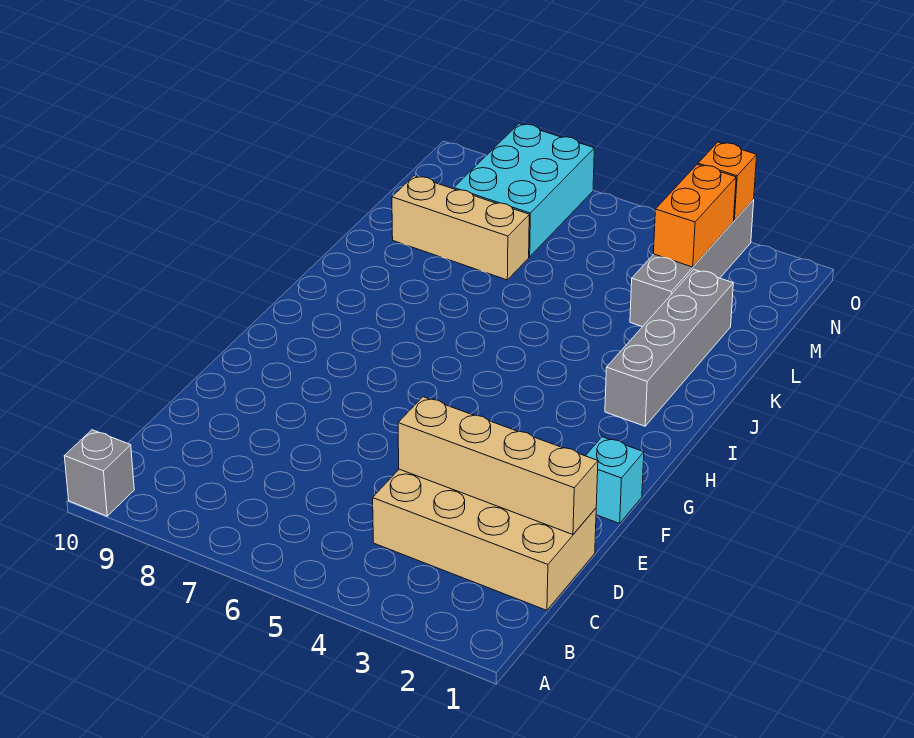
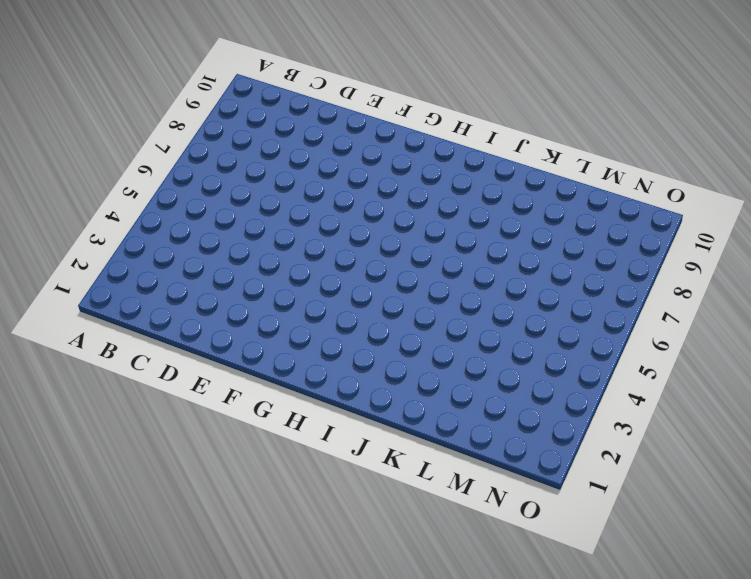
none -> grey brick A10 level 1
none -> tan brick C1:D4 level 1

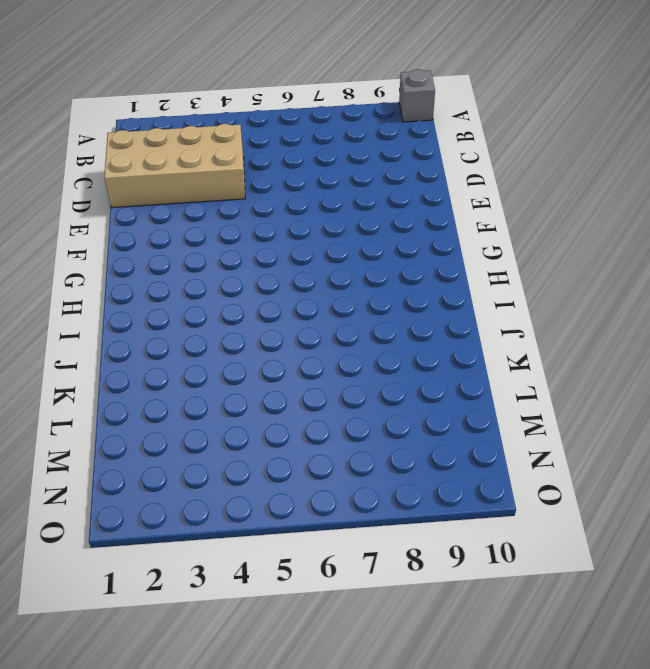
none -> cyan brick F1 level 1
none -> grey brick I2:L2 level 1

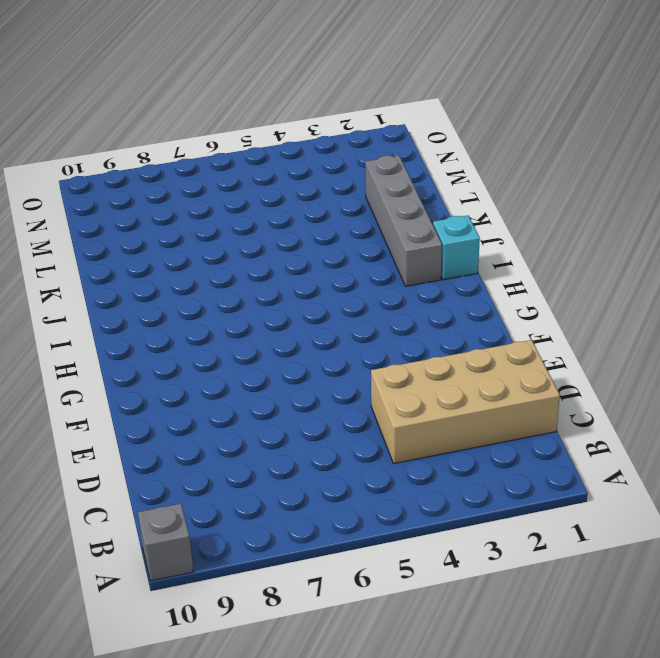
cyan brick I1 level 1 -> cyan brick F1 level 1
none -> grey brick L3:O3 level 1
none -> tan brick L7:L9 level 1

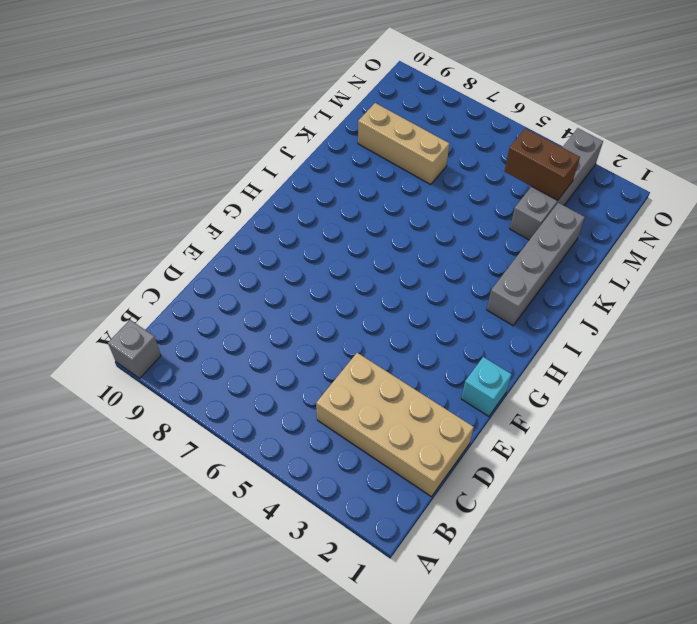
brown brick M3:M4 level 2 -> orange brick M3:N3 level 2
none -> cyan brick M7:O8 level 1
none -> tan brick D1:D4 level 2

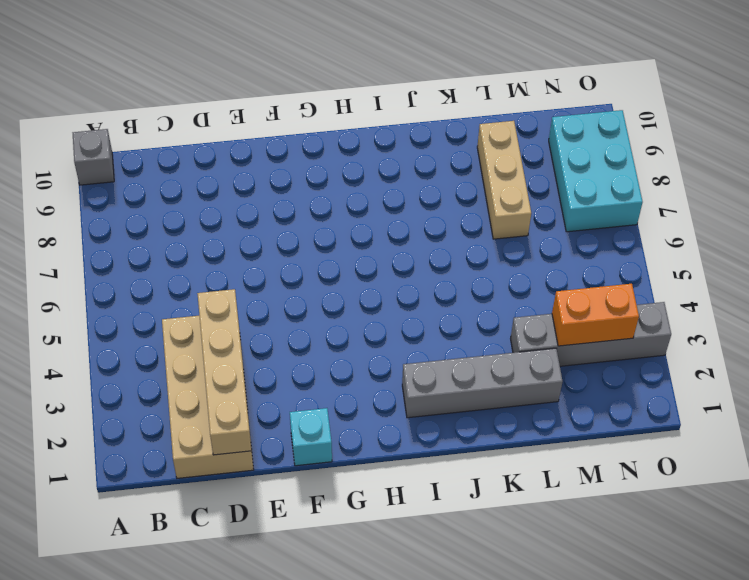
cyan brick N7:O9 level 1 -> cyan brick M7:O8 level 1
none -> orange brick O3 level 2

